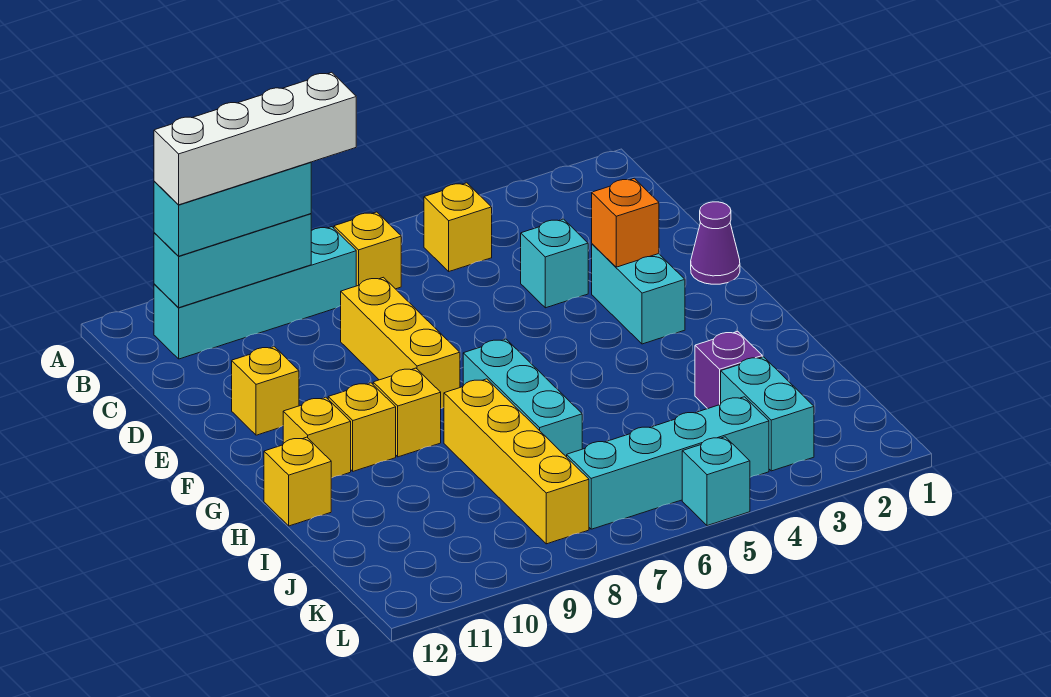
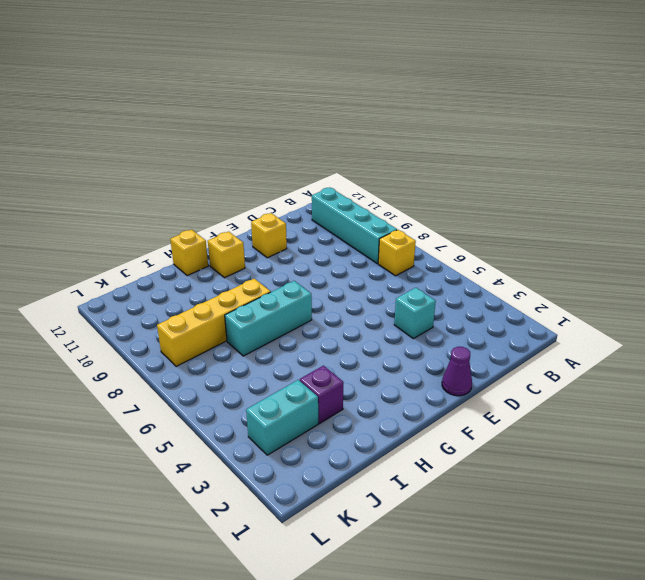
none -> yellow brick B5 level 1
none -> yellow brick D8:F8 level 1
none -> cyan brick E3:F3 level 1

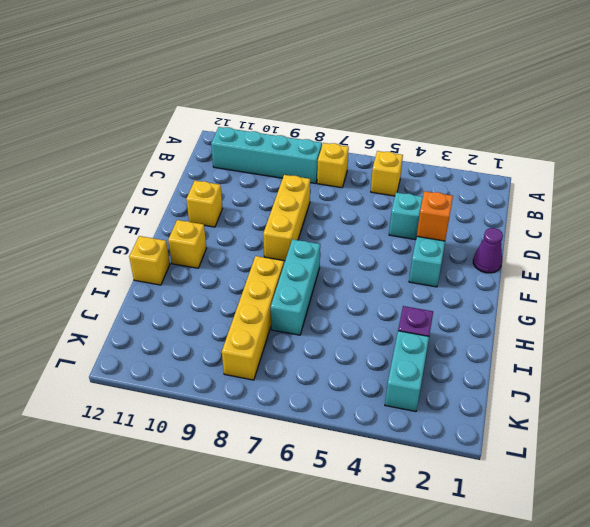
none -> yellow brick G9 level 1
none -> yellow brick G10 level 1
none -> cyan brick K4:K7 level 1

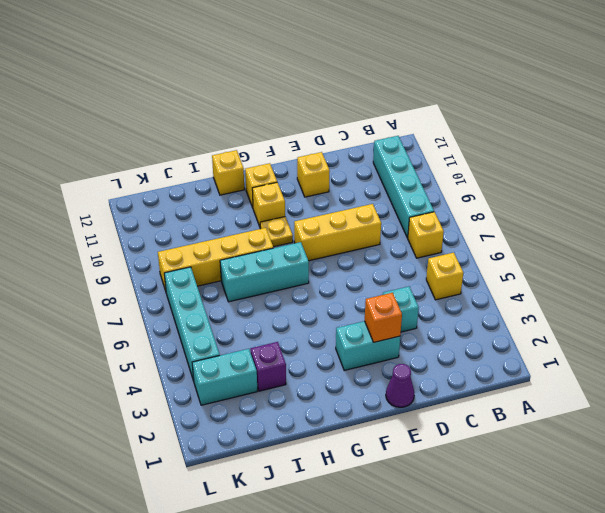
yellow plate G9 level 1 -> yellow brick G9 level 1
none -> cyan brick L5 level 1
none -> cyan brick B9:B11 level 2
none -> cyan brick B9:B11 level 3

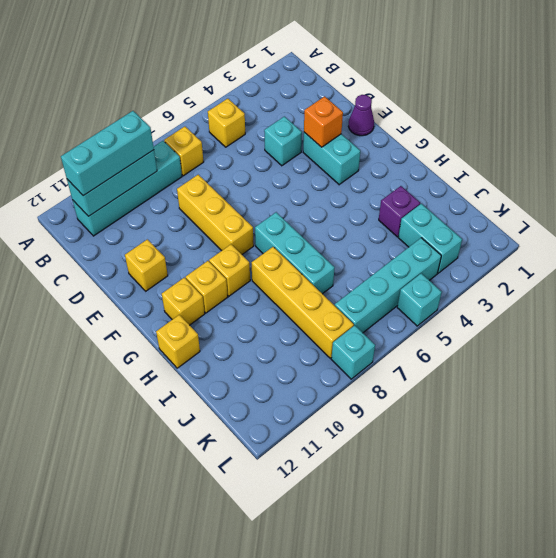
cyan brick L8 level 1 -> none
none -> white brick B8:B11 level 4

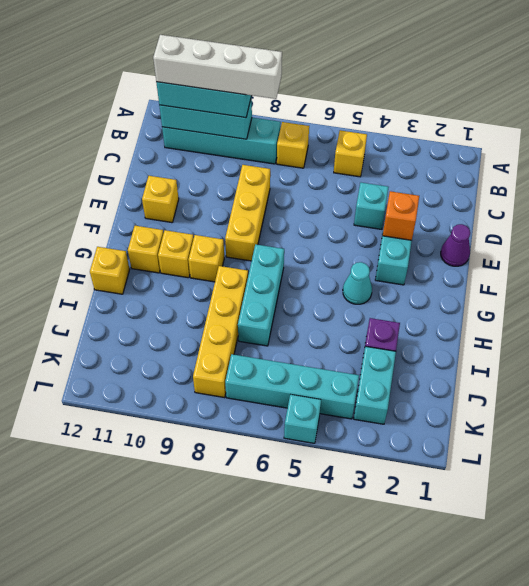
cyan cone G4 level 1 -> none

